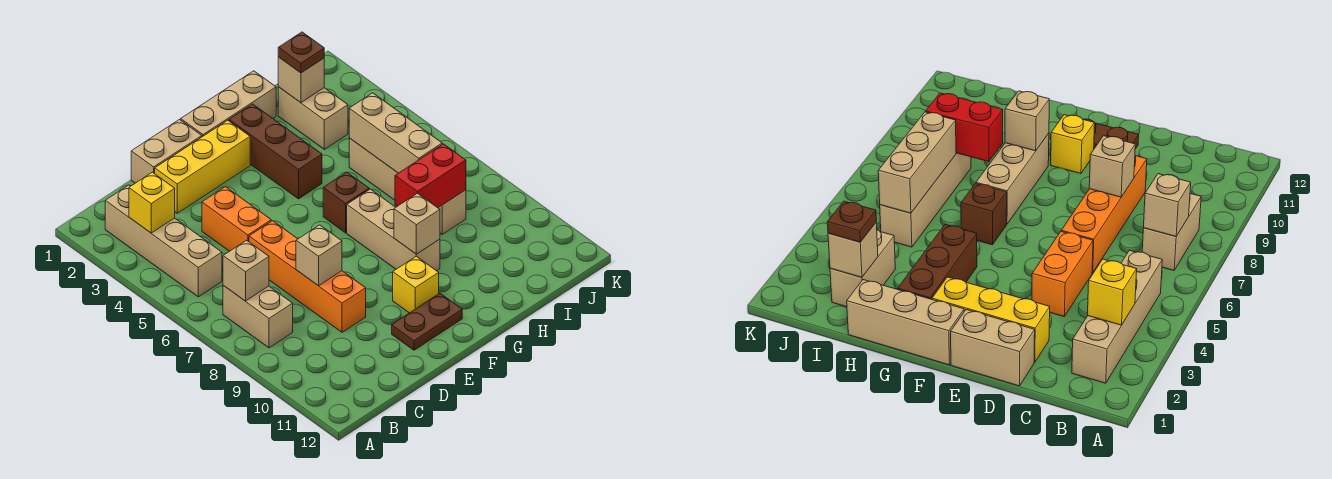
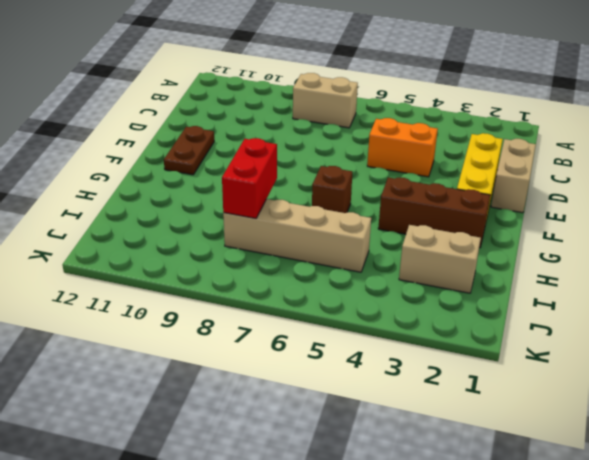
none -> tan brick B2:B5 level 1
none -> orange brick D6:D9 level 1
none -> tan brick F1:H1 level 1

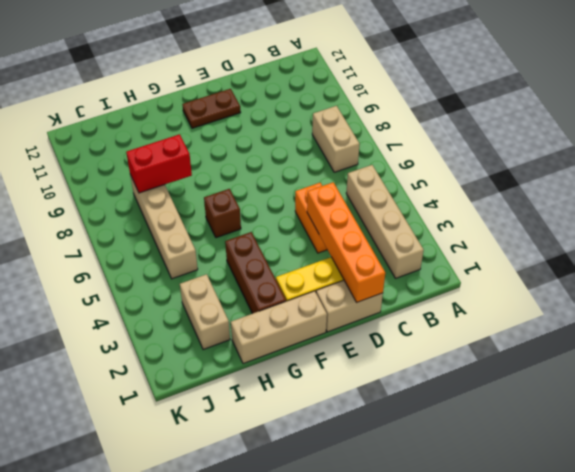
orange brick D1:D4 level 2 -> orange brick D6:D9 level 1
none -> yellow brick F10 level 1
none -> tan brick G7:G9 level 1
none -> yellow brick B3 level 2

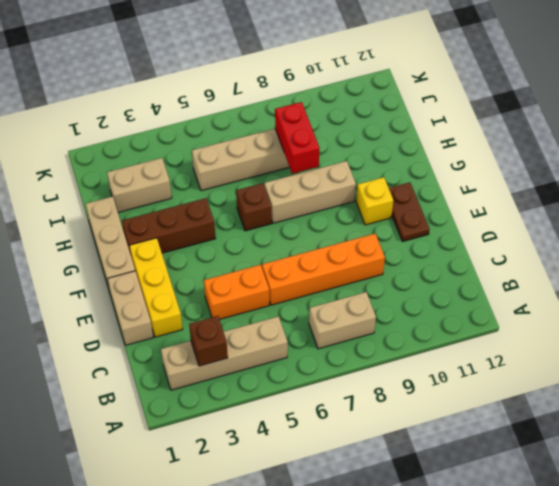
brown brick B3 level 2 -> yellow brick B3 level 2
none -> tan brick B7 level 2
none -> tan brick D8 level 2
none -> tan brick G9 level 2

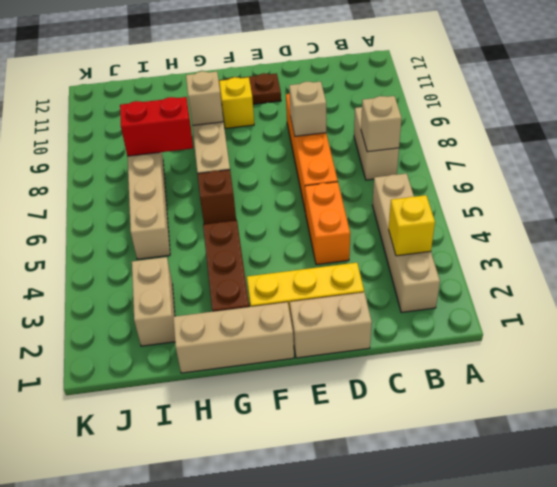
none -> tan brick I2 level 2
none -> tan brick I5:I7 level 2
none -> brown plate I2 level 3

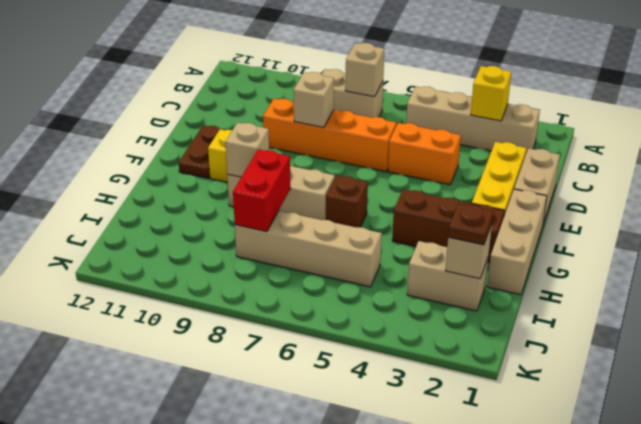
none -> tan brick I5:I7 level 2

